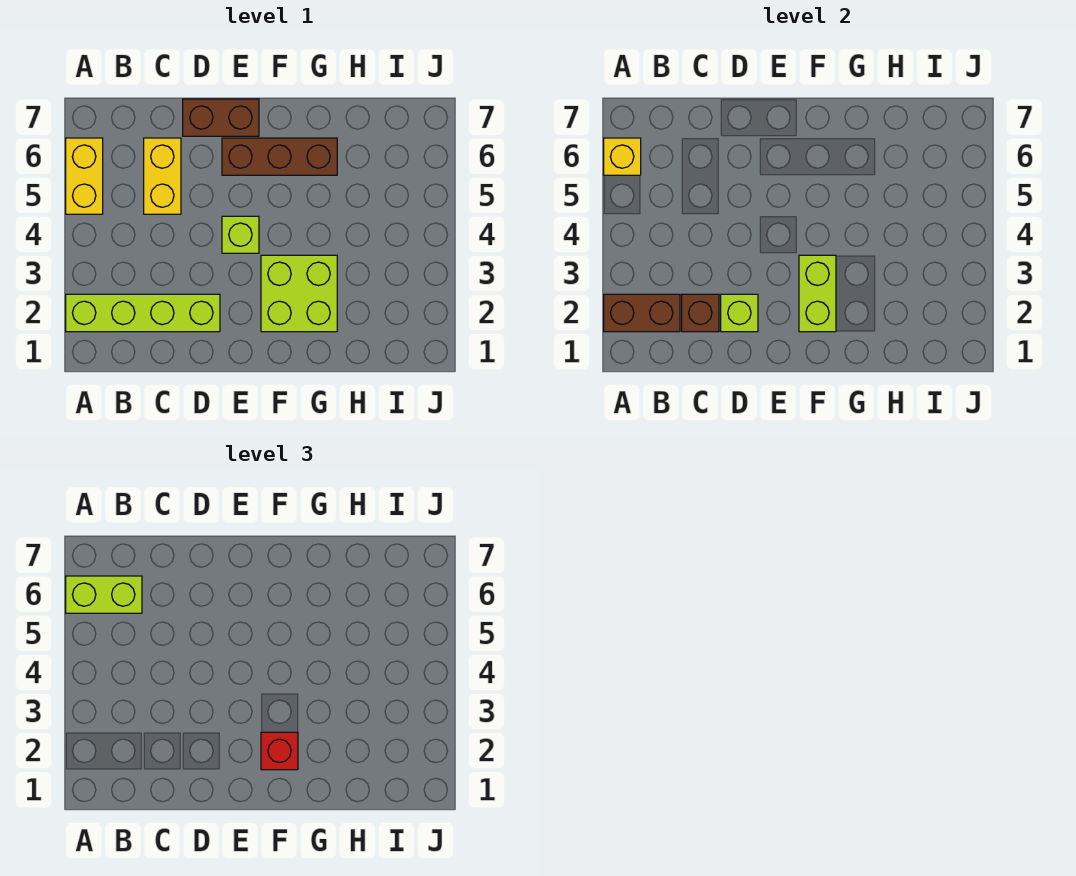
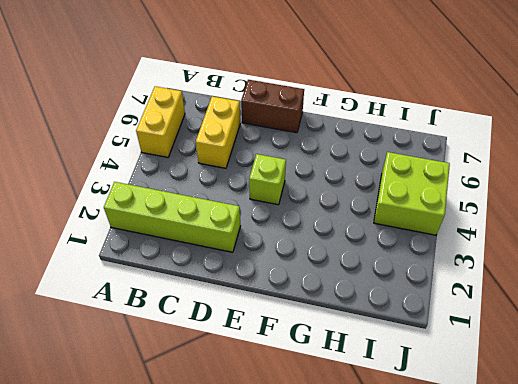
lime brick I4:J5 level 1 -> lime brick F2:G3 level 1
none -> brown brick E6:G6 level 1
none -> brown brick A2:B2 level 2
none -> yellow brick A6 level 2

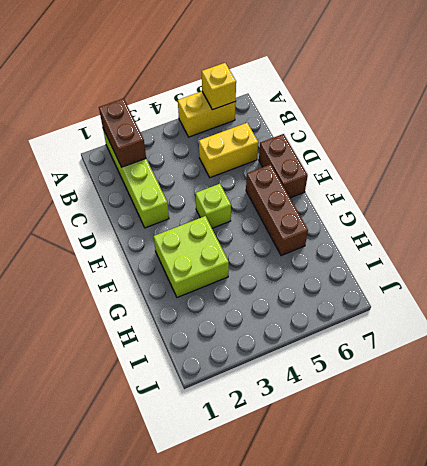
none -> brown brick C2 level 2
none -> lime brick D2 level 2
none -> lime brick F2:F3 level 2

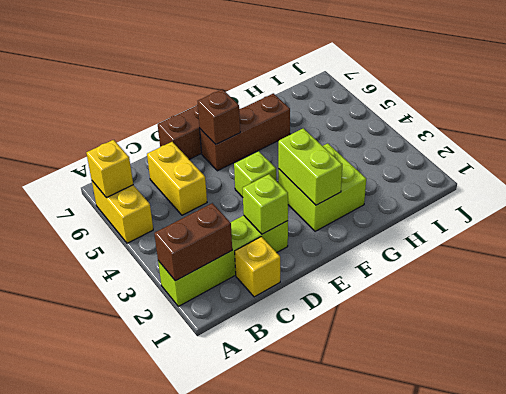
yellow brick C1 level 1 -> none
brown brick E6 level 2 -> brown brick C2 level 2
none -> lime brick A6:B6 level 3
none -> red brick F2 level 3

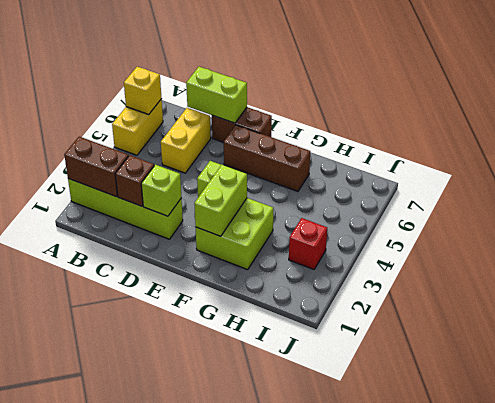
lime brick C7:D7 level 2 -> lime brick A6:B6 level 3
red brick I3 level 1 -> red brick F2 level 3

